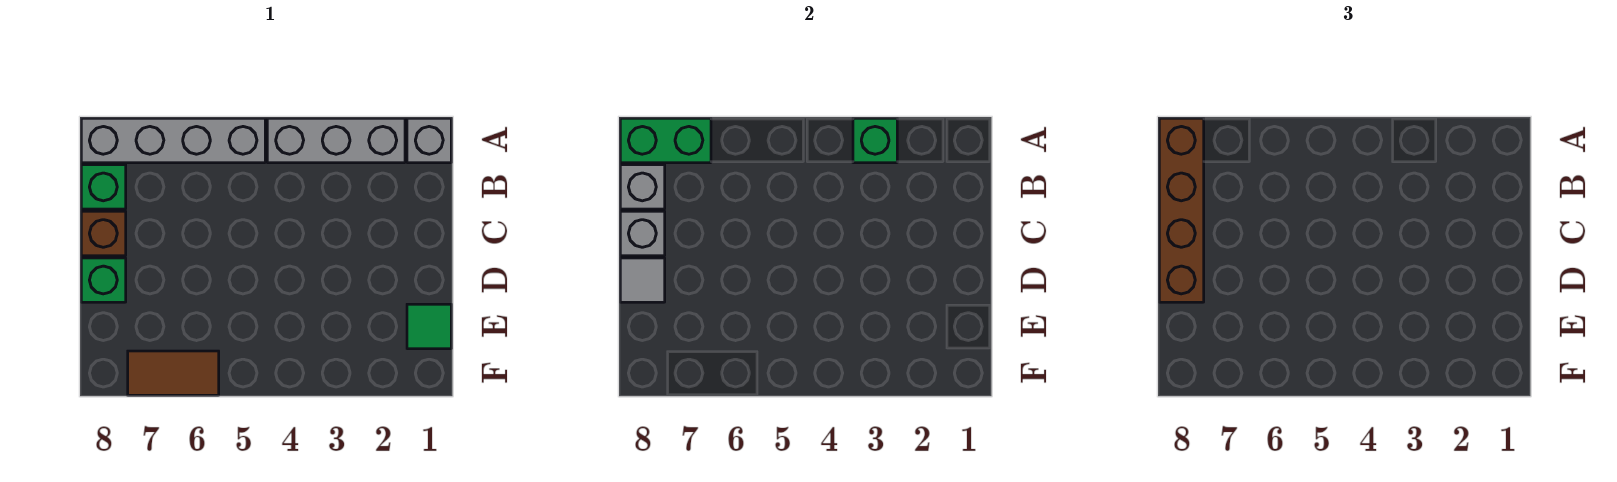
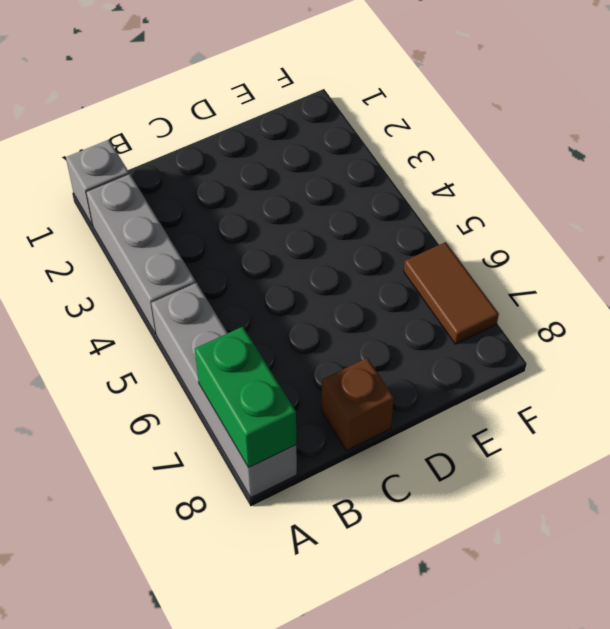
none -> green brick B8 level 1
none -> green brick D8 level 1
none -> green tile E1 level 1

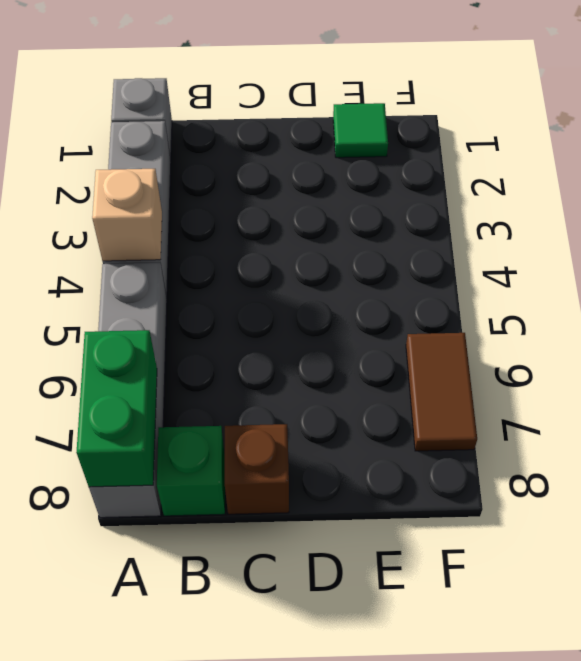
tan brick A4 level 2 -> none
none -> green brick D8 level 1
none -> green brick A3 level 2
none -> grey brick B8 level 2

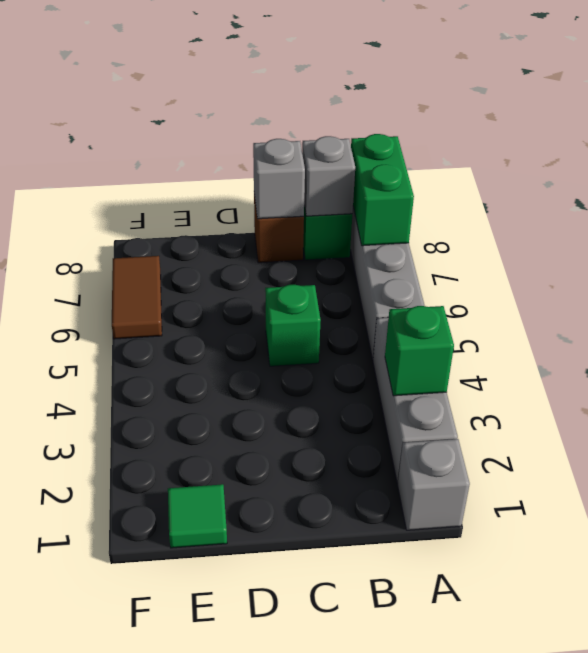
green brick C5 level 1 -> green brick D8 level 1
none -> grey tile D8 level 2
none -> brown brick A8:D8 level 3

